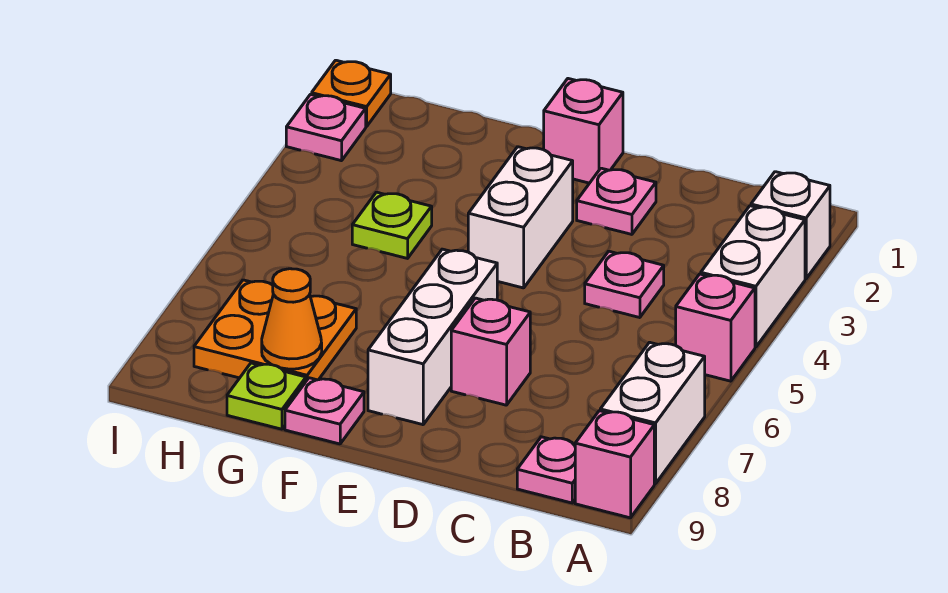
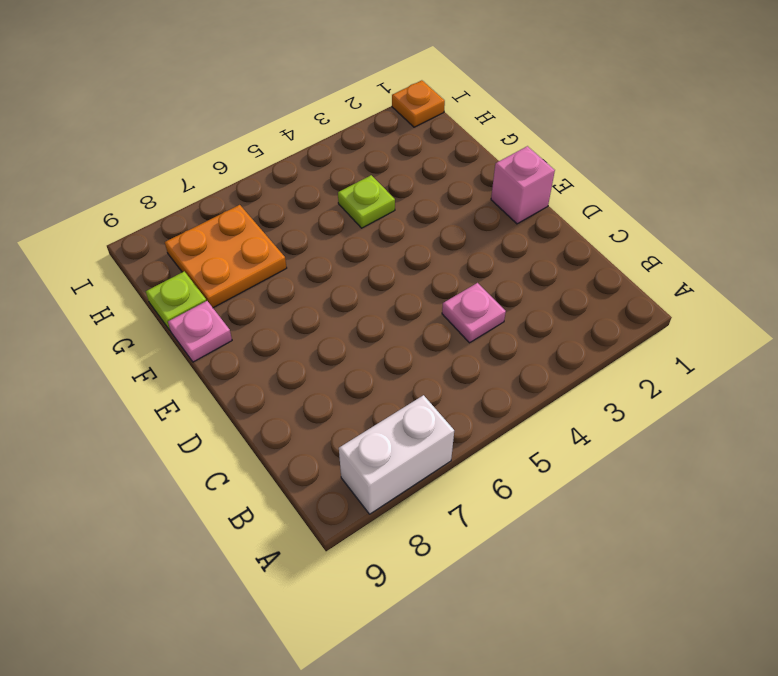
none -> white brick A2 level 1
none -> white brick A3:A4 level 1
none -> pink brick A5 level 1

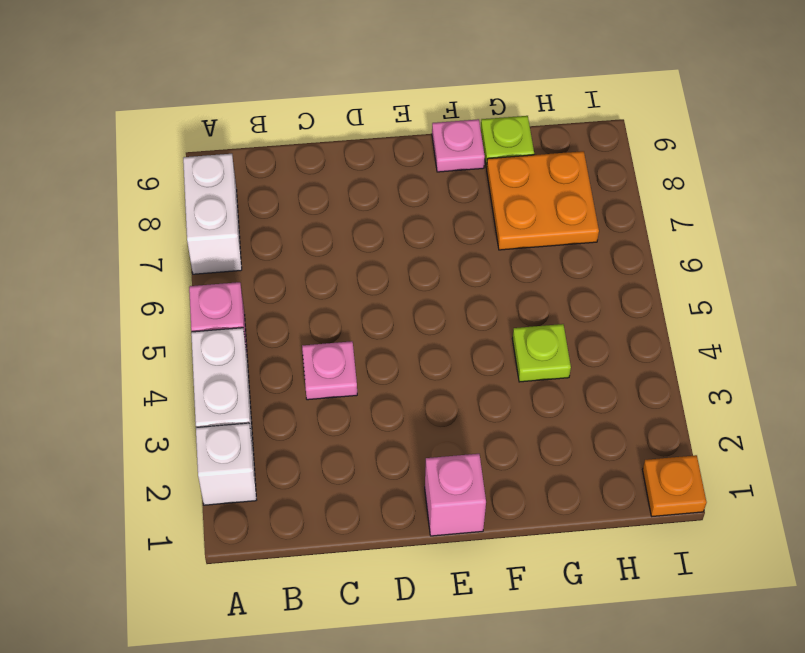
none -> pink brick A9 level 1
none -> pink plate B9 level 1
none -> pink plate D2 level 1

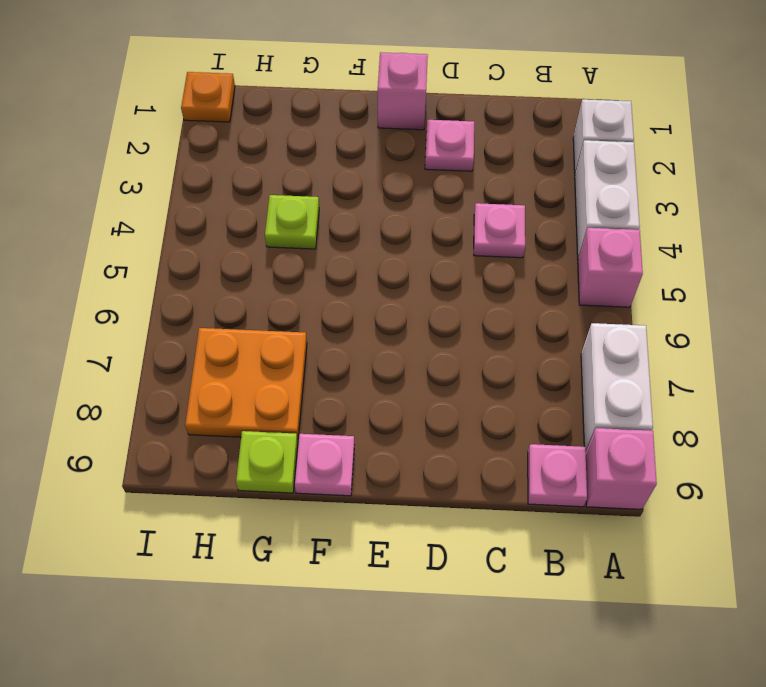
none -> pink brick D7 level 1
none -> white brick E3:E4 level 1
none -> white brick E6:E8 level 1

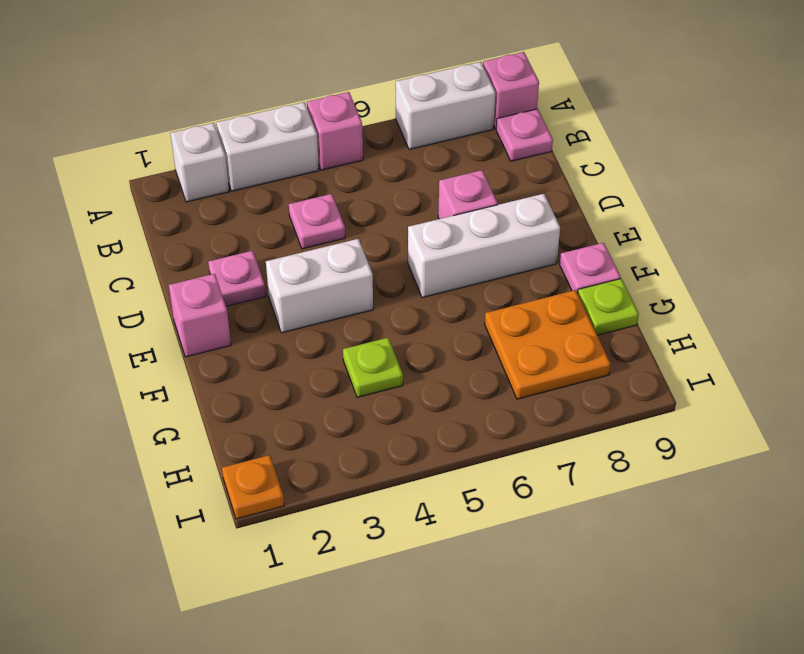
none -> pink plate I2 level 1
none -> orange cone G8 level 2

